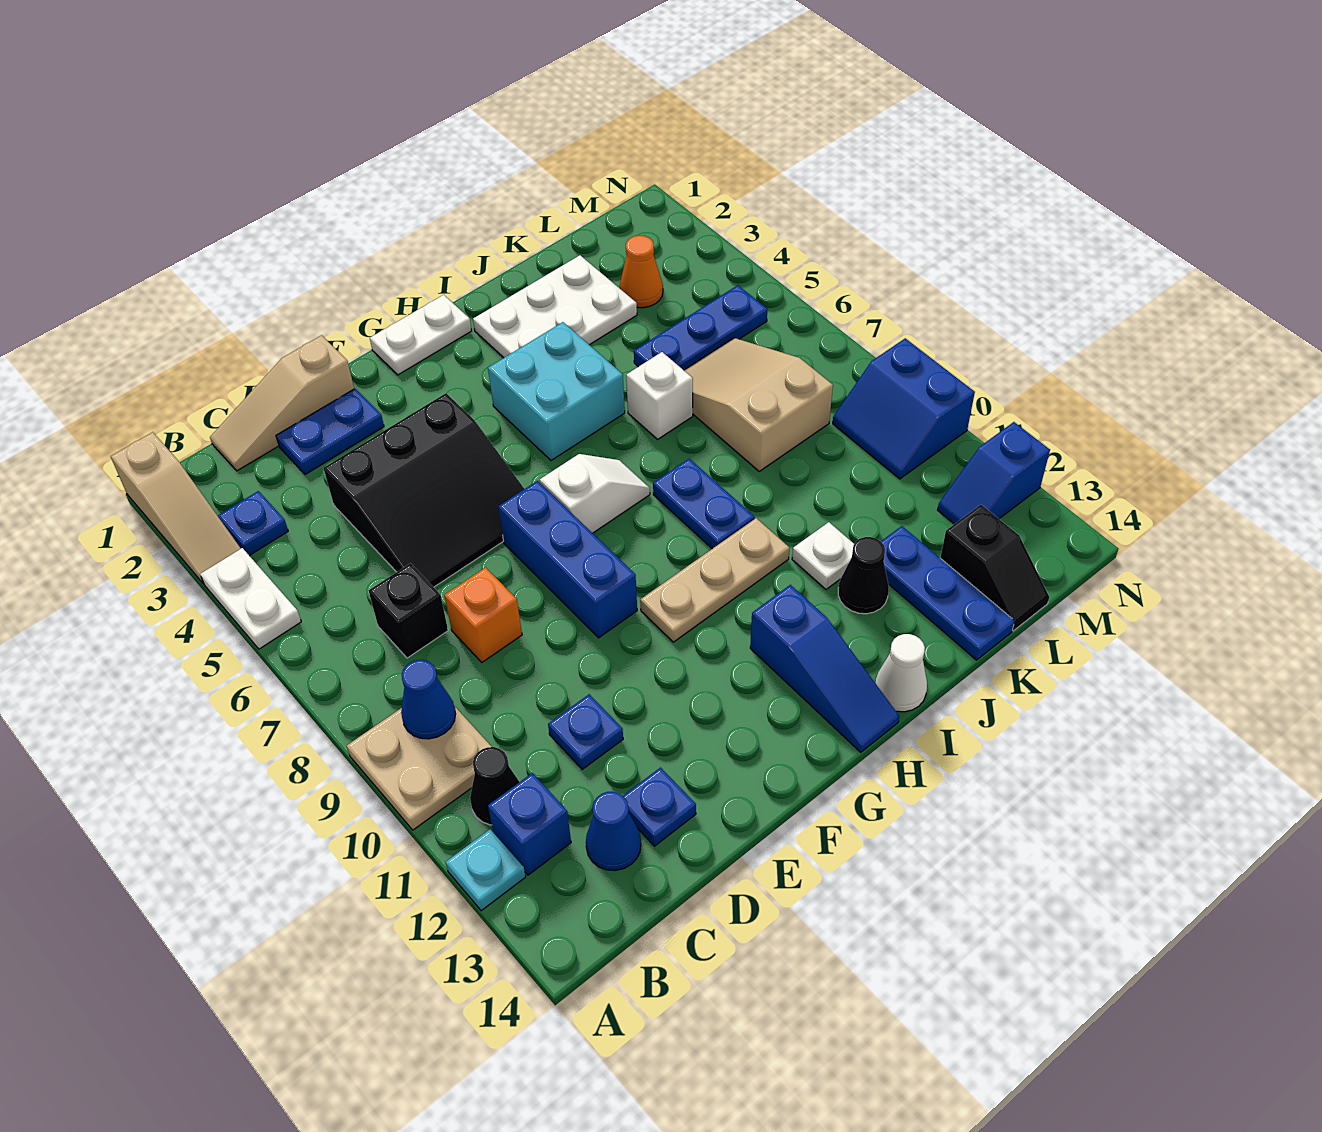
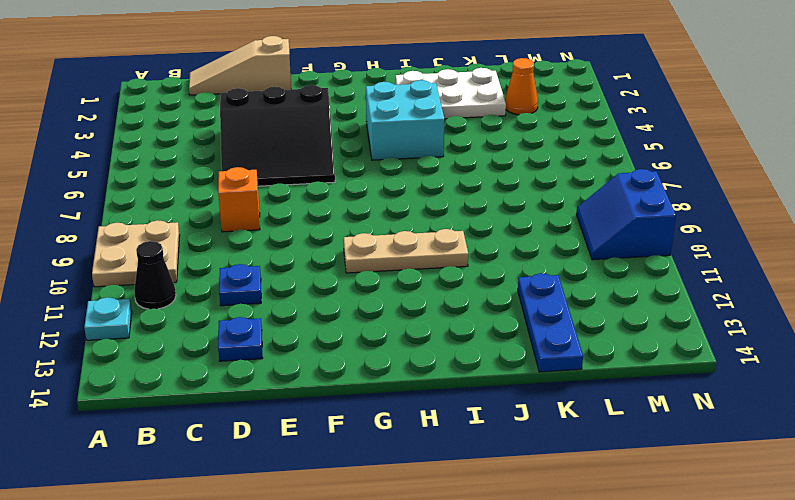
none -> tan slope A1:A3 level 1 top 1
none -> white plate A4:A5 level 1
none -> blue plate B3 level 1
none -> blue brick B12 level 1

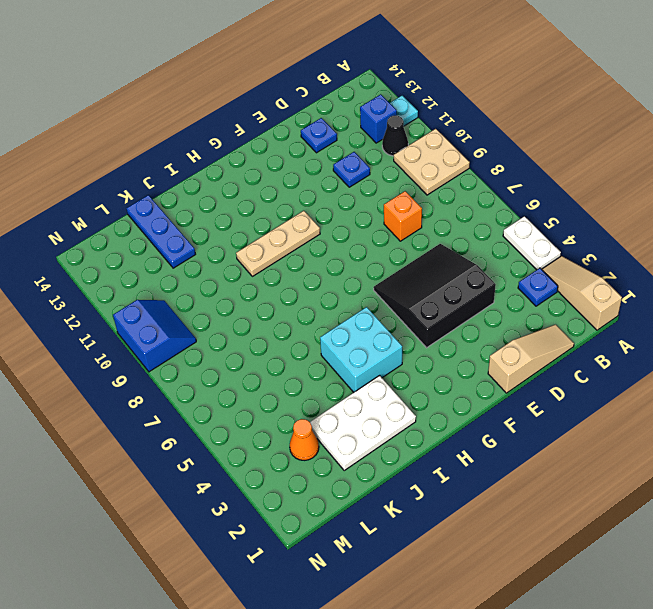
none -> black brick C7 level 1
none -> blue cone C13 level 1
none -> blue plate D2:E2 level 1
none -> blue brick F7:F9 level 1

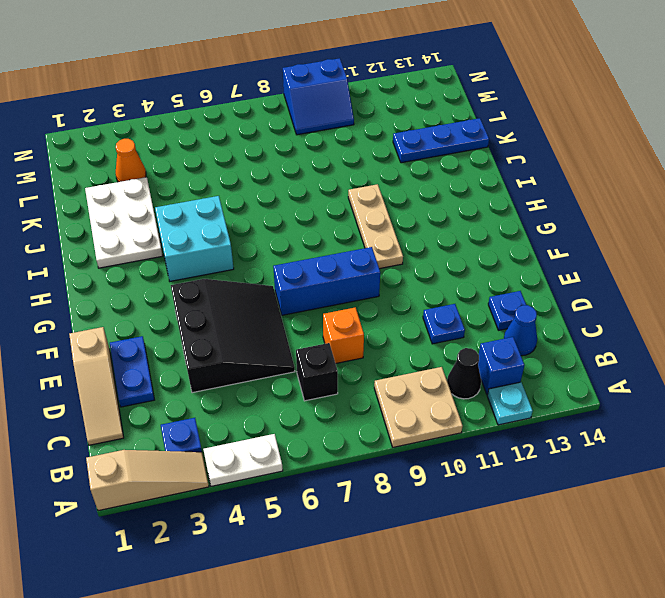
none -> white plate G1:H1 level 1
none -> white slope G7:H7 level 1 top G
none -> blue slope H12:H14 level 1 top 12
none -> blue plate I8:I9 level 1

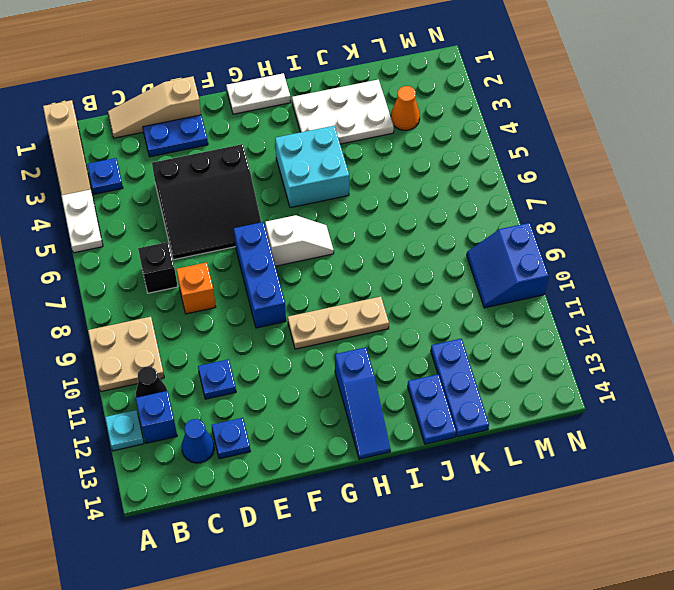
blue plate J13:J14 level 1 -> blue plate I8:I9 level 1
none -> white cone I14 level 1
none -> white brick J6 level 1
none -> white plate J11 level 1
none -> black cone J12 level 1

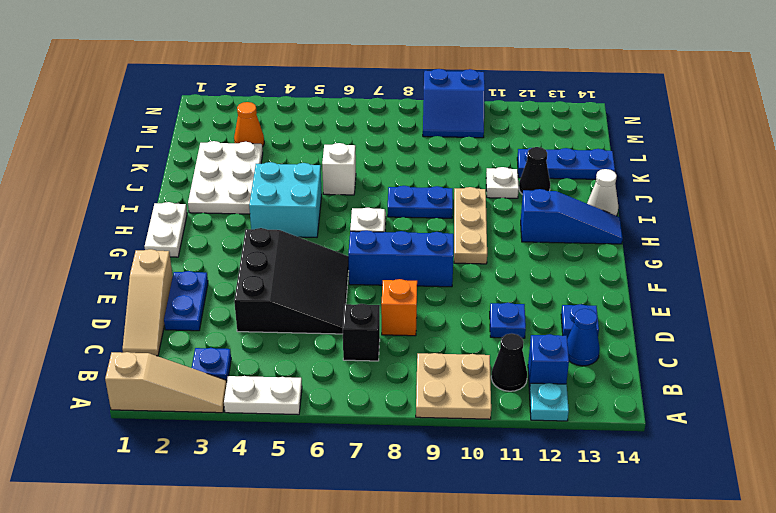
none -> blue plate K5:M5 level 1
none -> tan slope K6:L8 level 1 top 8
none -> black slope L13:L14 level 1 top 13
none -> blue slope M12:N12 level 1 top N

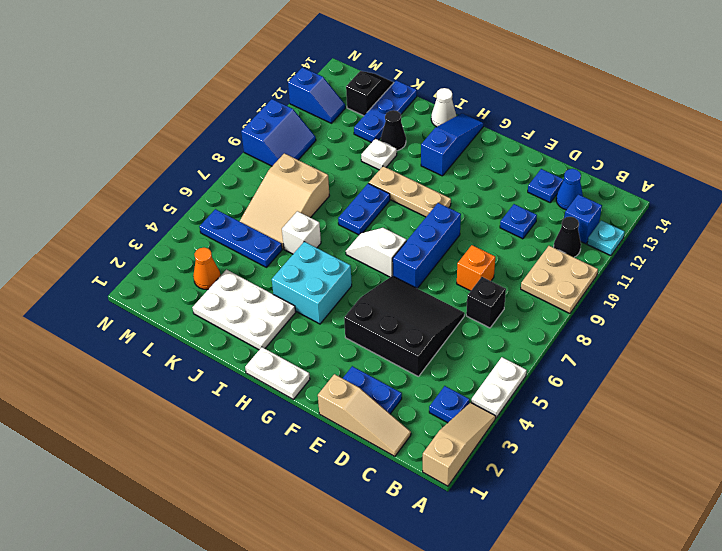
none -> blue cone B9 level 2

